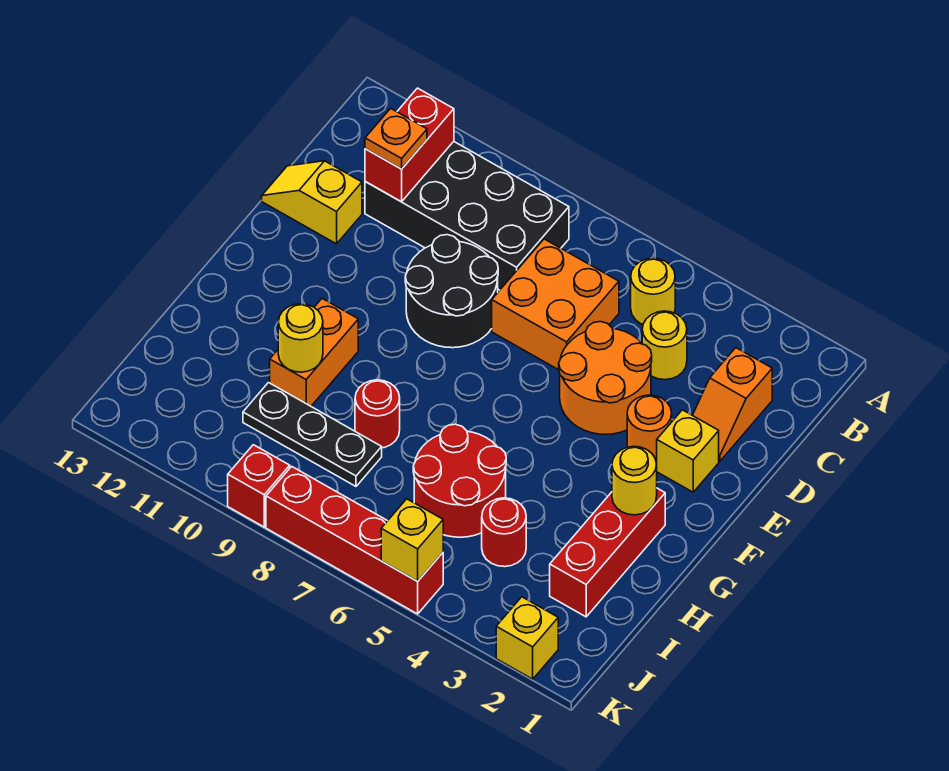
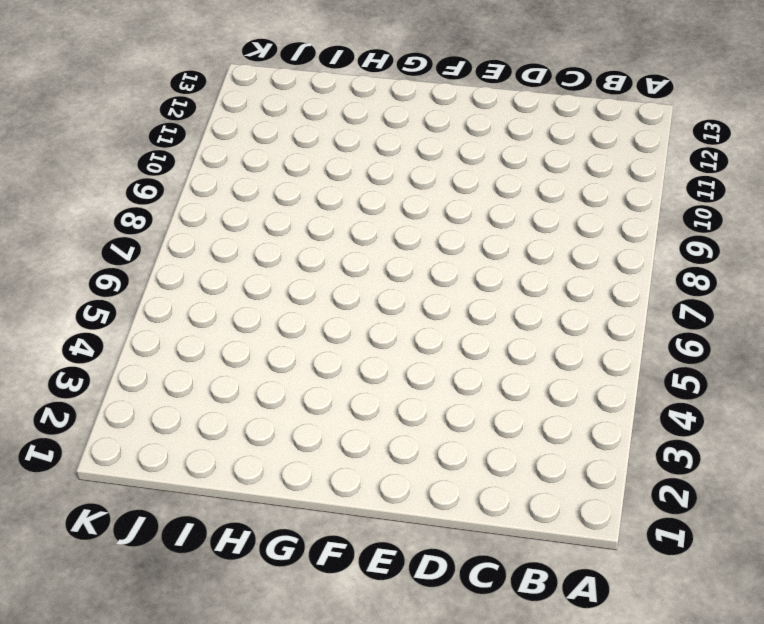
none -> yellow round brick B5 level 1
none -> black brick B8:C11 level 1
none -> orange slope C2:D2 level 1 top C

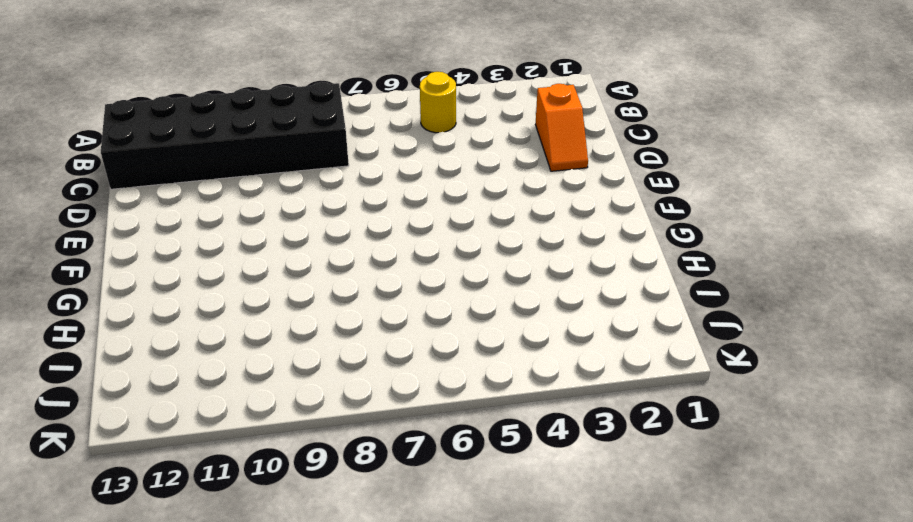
black brick B8:C13 level 1 -> black brick B8:C11 level 1
none -> yellow round brick C4 level 1
none -> orange brick C6:D7 level 1
none -> orange round brick D4:E5 level 1

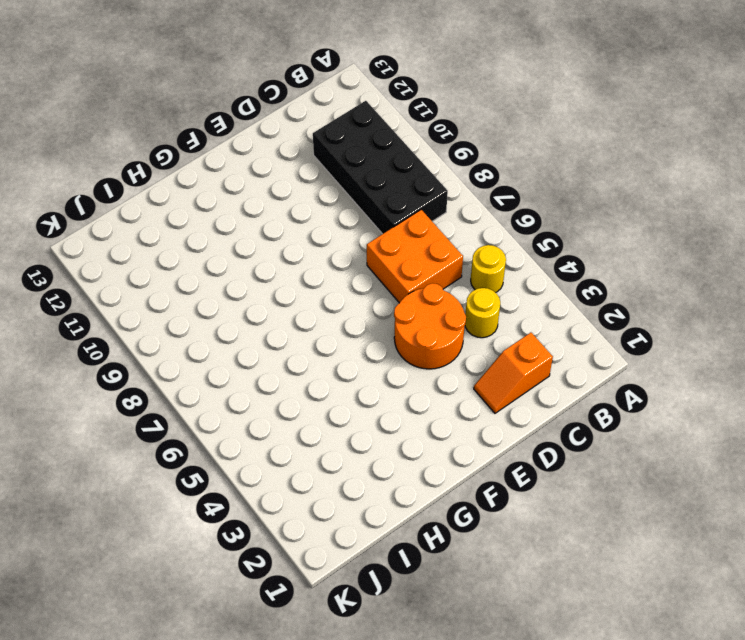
none -> black round brick D8:E9 level 1
none -> yellow slope D12:D13 level 1 top 12
none -> yellow brick E2 level 1

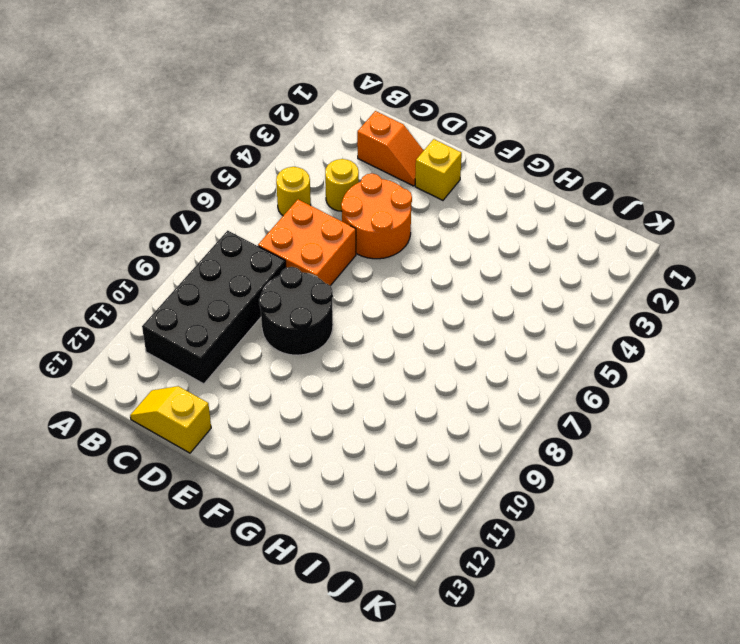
yellow slope C13:D13 level 1 top D -> yellow slope D12:D13 level 1 top 12
none -> orange round brick E3 level 1
none -> red brick G2:I2 level 1
none -> orange brick G10:H10 level 1

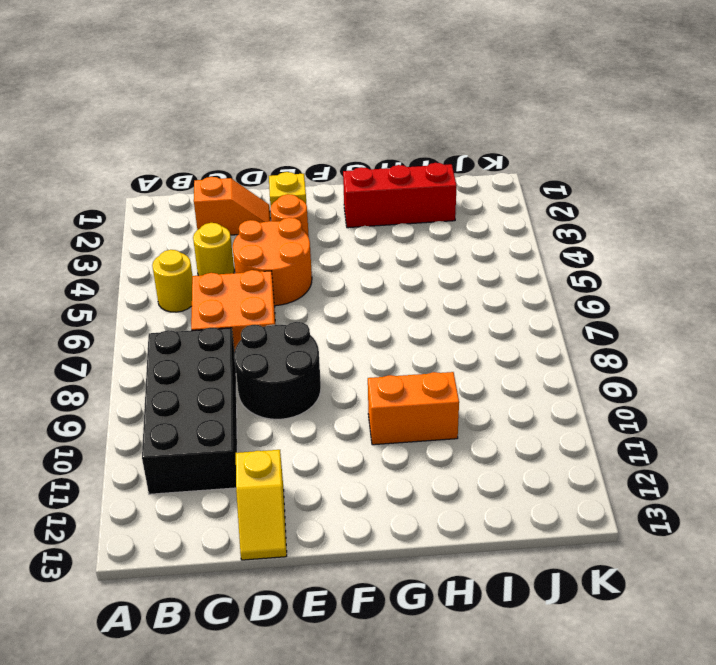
none -> red round brick H5:I6 level 1
none -> red round brick H8 level 1
none -> red round brick I4 level 1

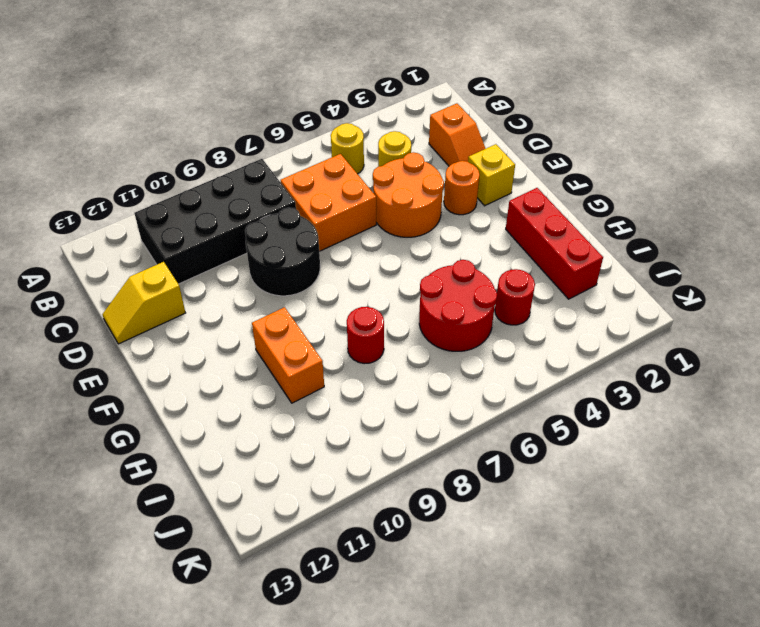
none -> black plate I8:I10 level 1
none -> yellow brick K2 level 1
none -> red brick K5:K8 level 1

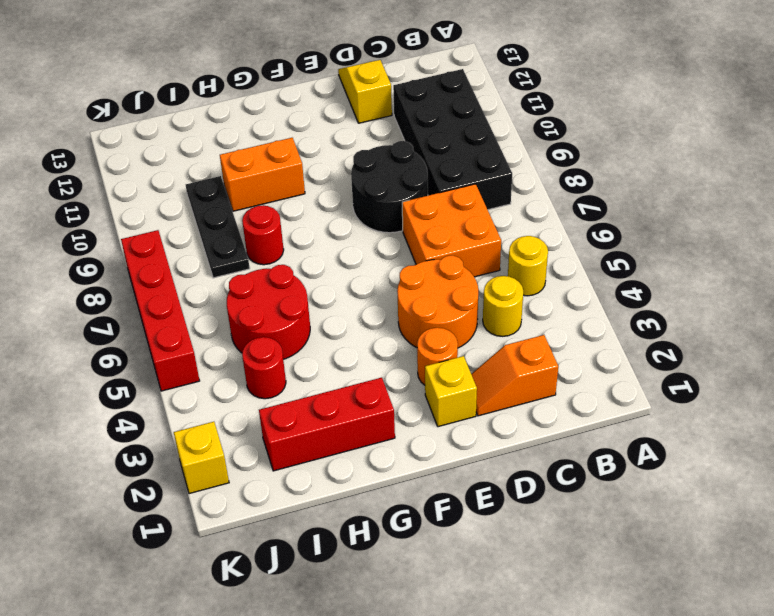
none -> red brick K9 level 1
none -> red brick B11:C11 level 2
none -> yellow round brick G2 level 2

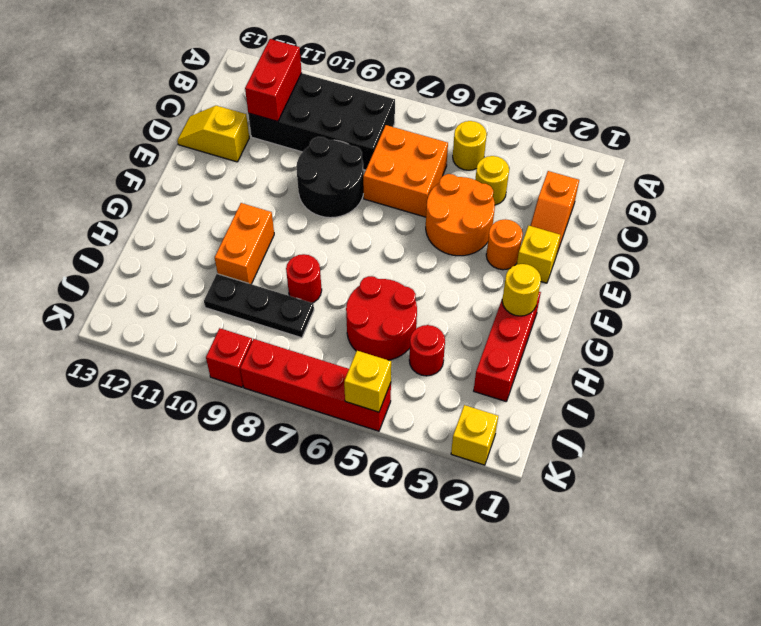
none -> yellow round brick H10 level 2
none -> orange plate C11 level 3

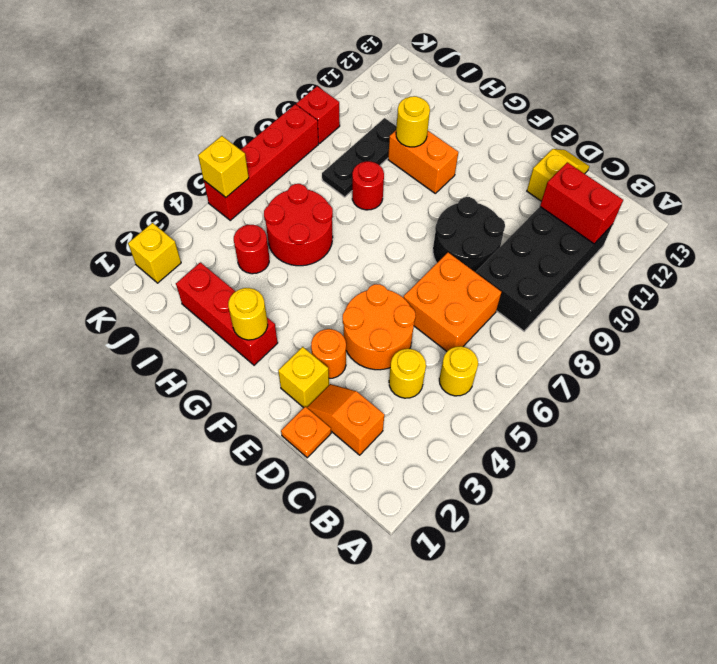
orange plate D1 level 1 -> orange plate C11 level 3

